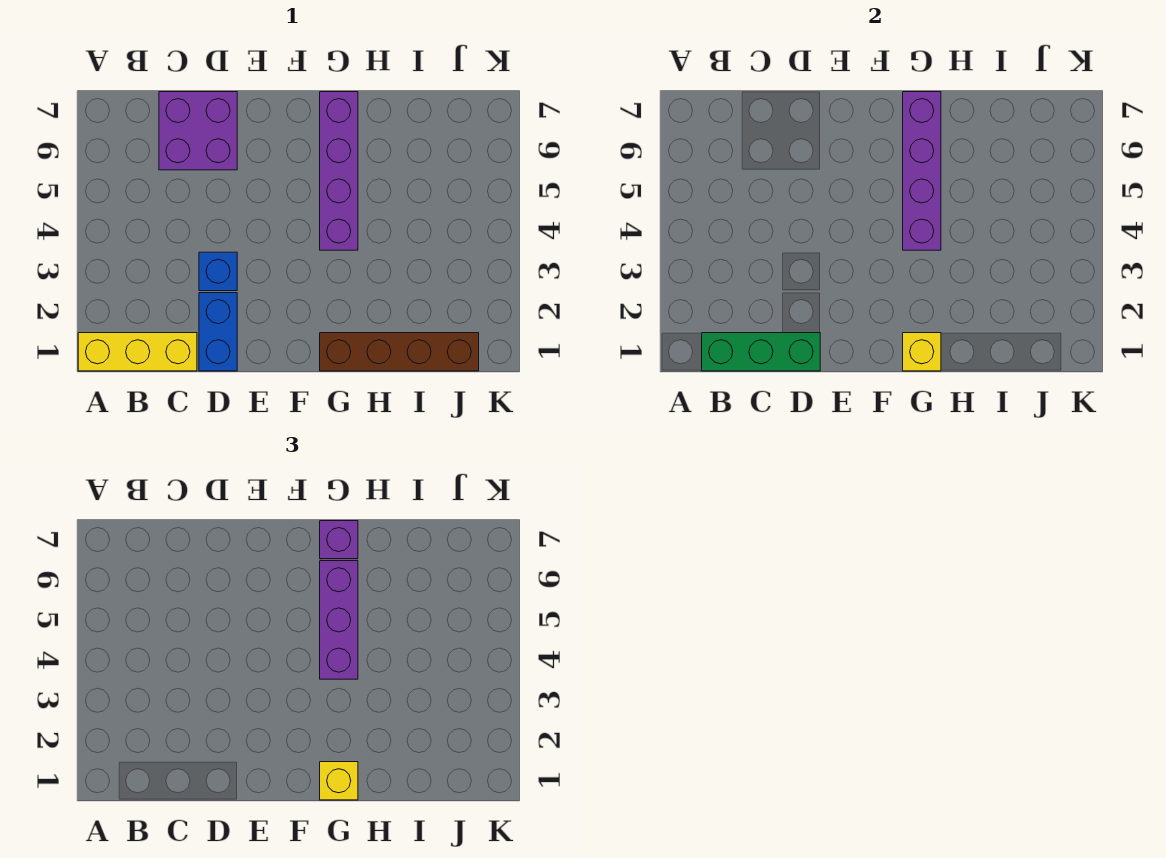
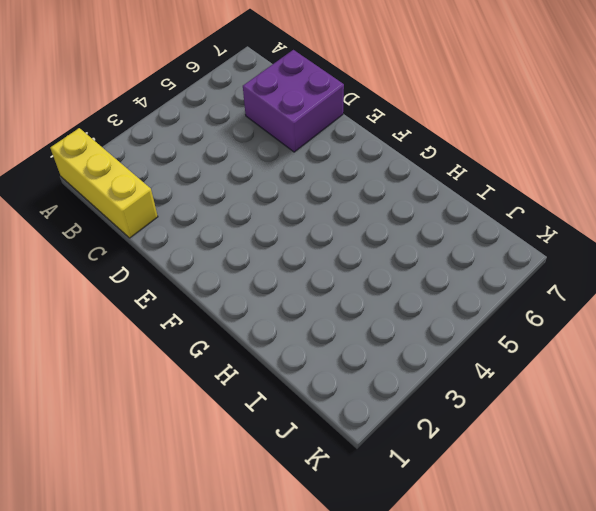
none -> blue brick D1:D2 level 1
none -> blue brick D3 level 1
none -> brown brick G1:J1 level 1

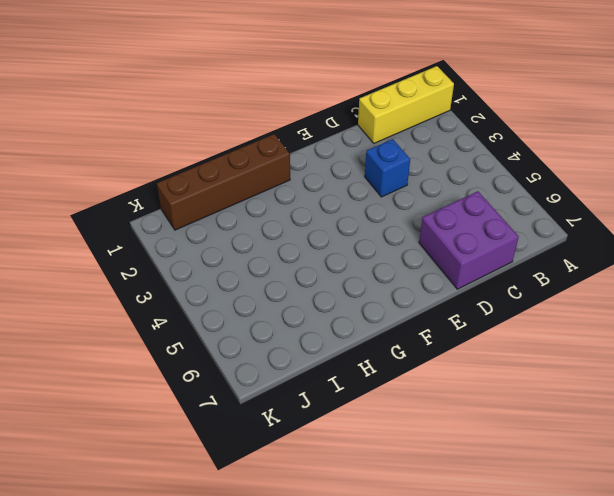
none -> blue brick D1:D2 level 1
none -> purple brick G4:G7 level 1
none -> green brick B1:D1 level 2

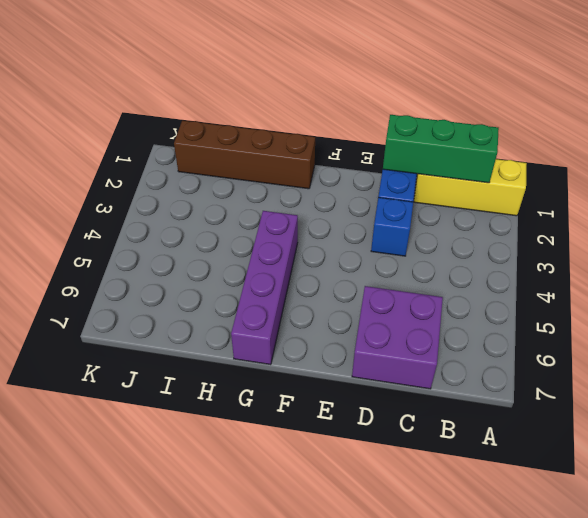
none -> yellow brick G1 level 2
none -> purple brick G4:G7 level 2
none -> yellow brick G1 level 3

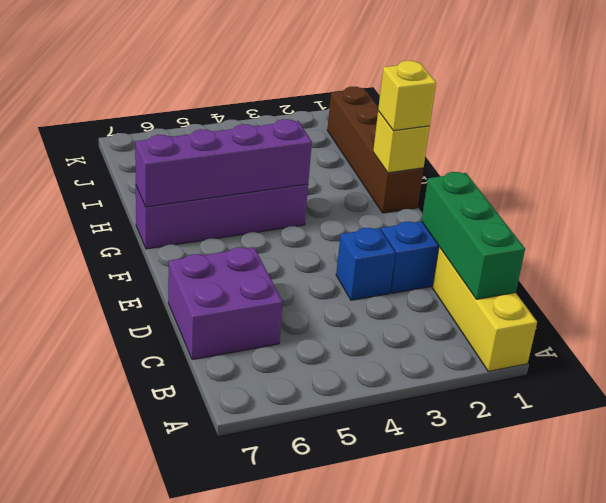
none -> purple brick G4:G6 level 3
none -> purple brick G7 level 3

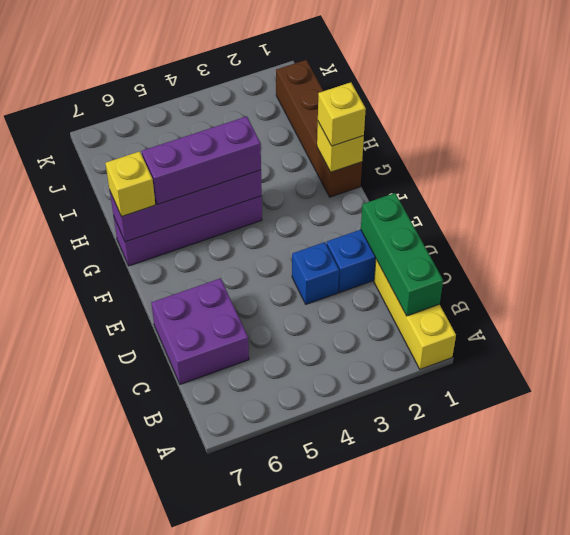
yellow brick G7 level 3 -> purple brick G7 level 3

